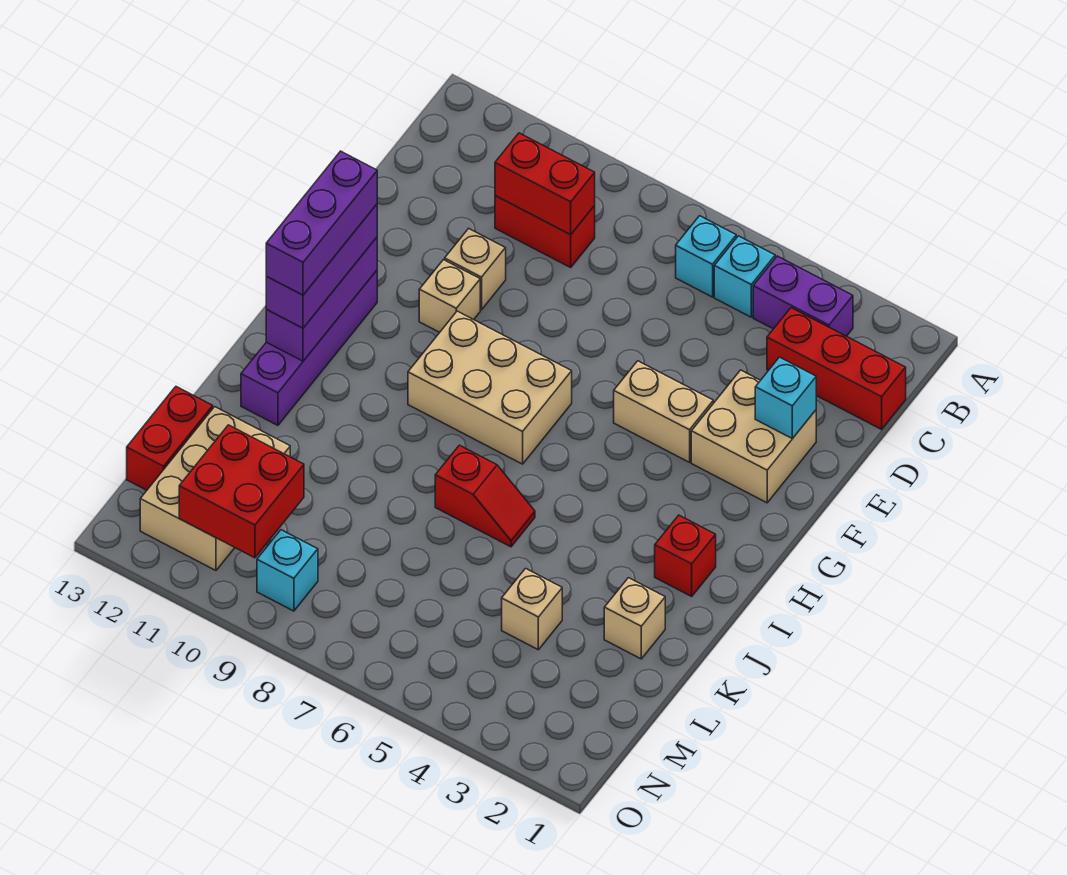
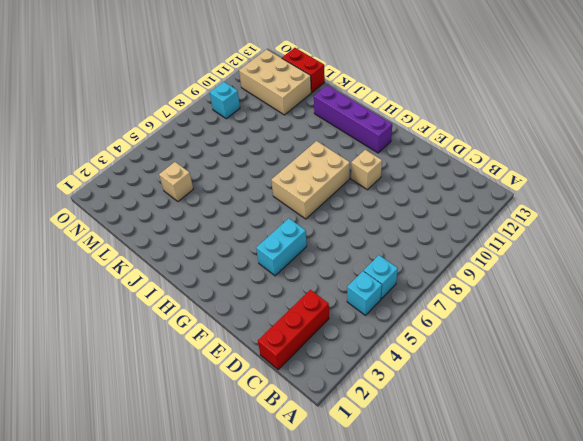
cyan brick F4:F5 level 1 -> tan brick F4:F5 level 1
none -> purple brick B3:B4 level 1
none -> red brick C9:C10 level 1
none -> tan brick E2:F3 level 1

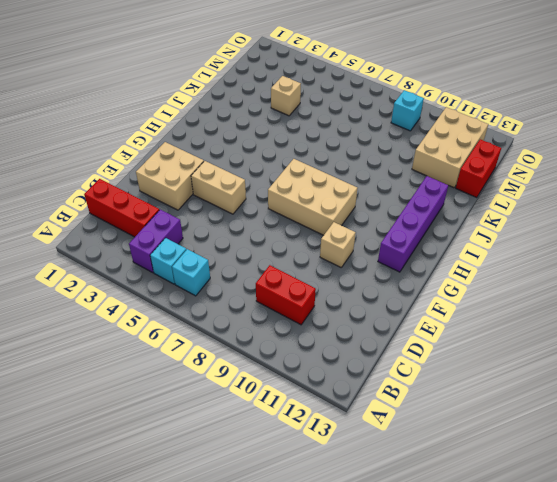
purple brick B4:C4 level 1 -> purple brick B3:B4 level 1
none -> tan brick E10 level 1
none -> red brick I2 level 1
none -> red slope J6:J7 level 1 top 7

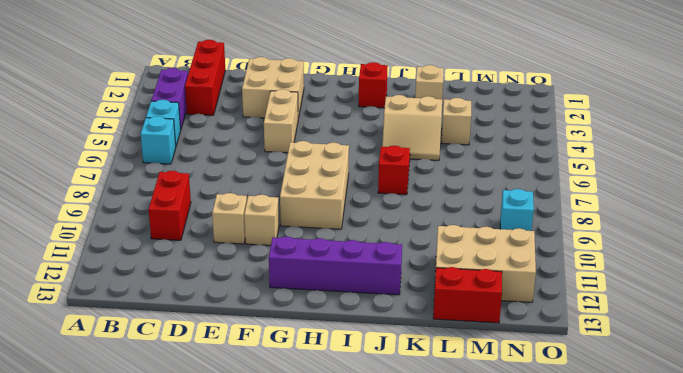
tan slope J4:K5 level 1 top 4 -> none
none -> red brick C9:C10 level 2
none -> cyan brick E2 level 2
none -> purple brick G12:I12 level 2

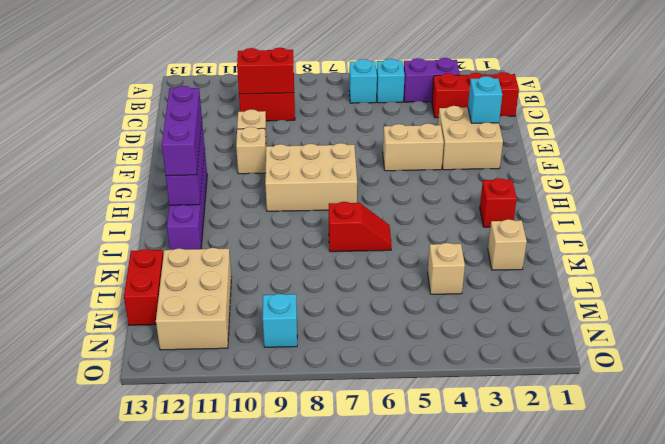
none -> red brick M10:N11 level 2
none -> purple brick G12:I12 level 4

